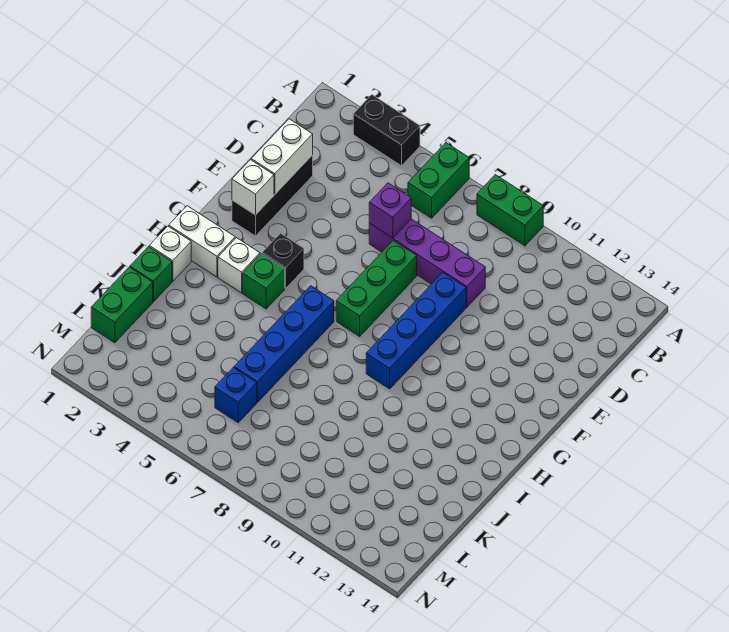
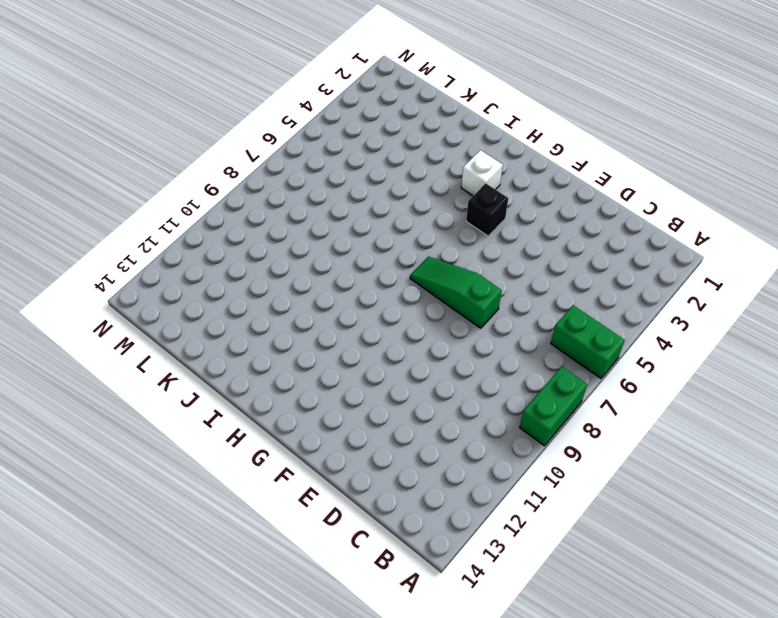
green slope E7:G7 level 1 top E -> green brick E7:G7 level 1
none -> black brick A3:A4 level 1
none -> black brick D2:F2 level 1
none -> purple brick D6:D9 level 1

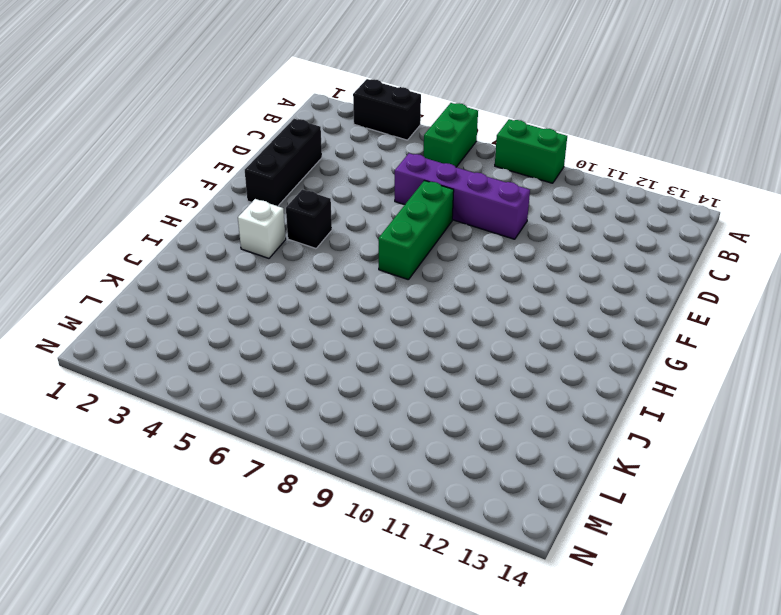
none -> blue brick E9:H9 level 1
none -> white brick H1:H2 level 1
none -> green brick H4 level 1

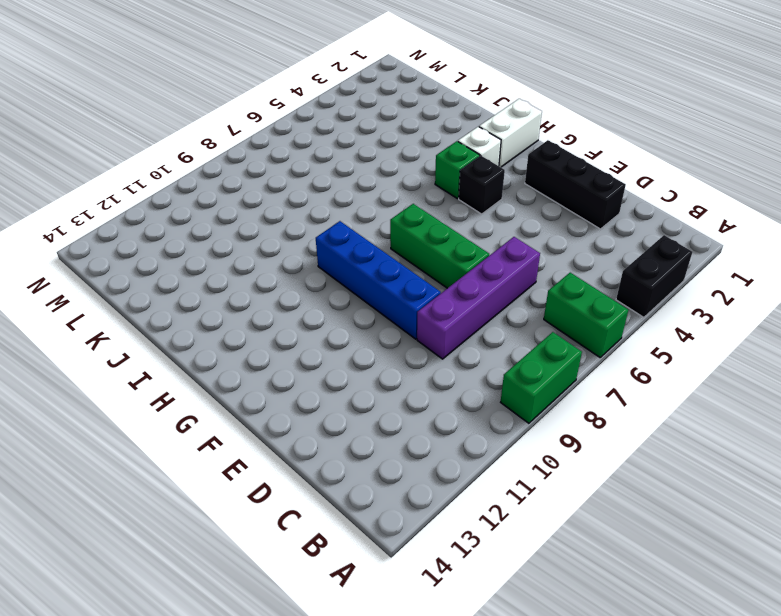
none -> blue brick H6:K6 level 1
none -> white brick I1 level 1
none -> green brick J1 level 1

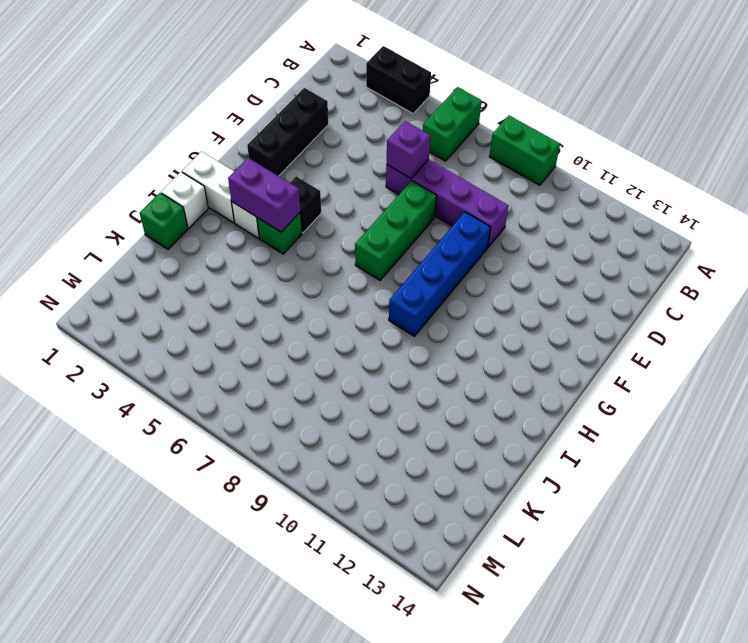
purple brick H3:H4 level 2 -> none
none -> blue brick H6:K6 level 1
none -> green brick K1:L1 level 1
none -> blue brick L6 level 1

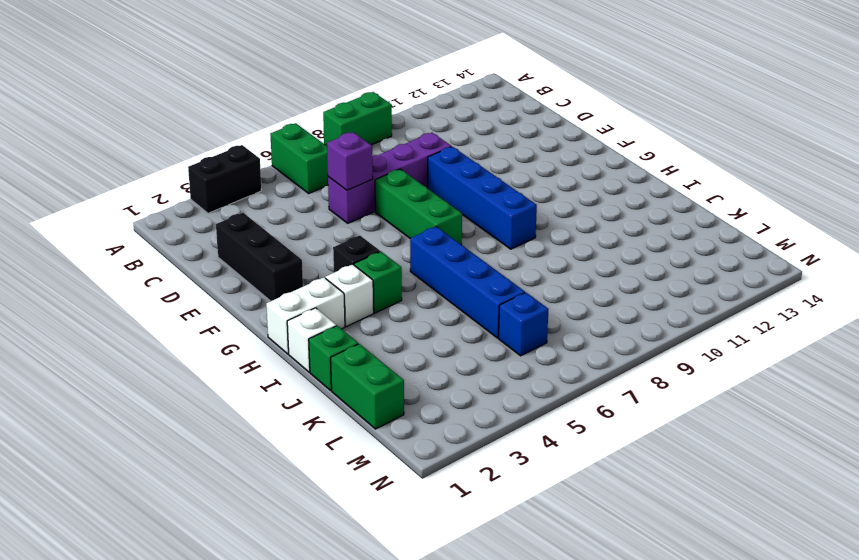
none -> white brick D2:E2 level 2
none -> white brick F2 level 2

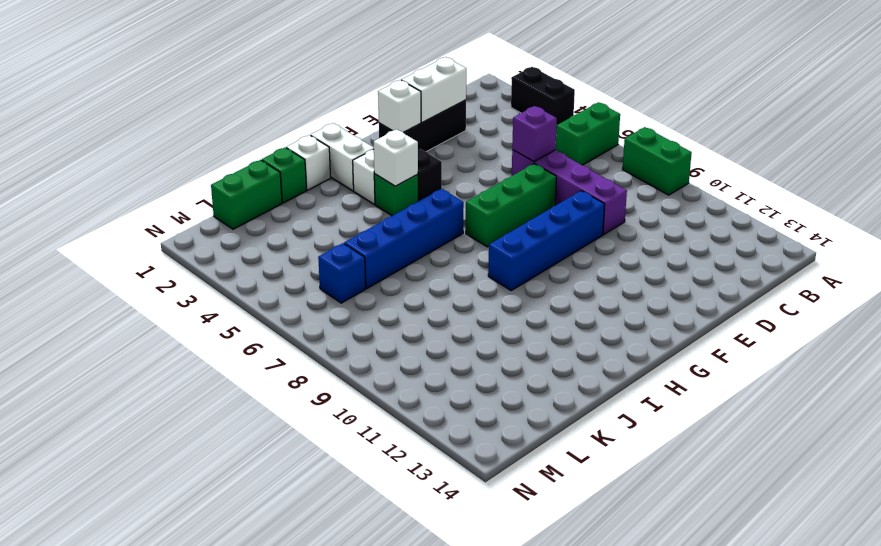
white brick H4 level 2 -> none

